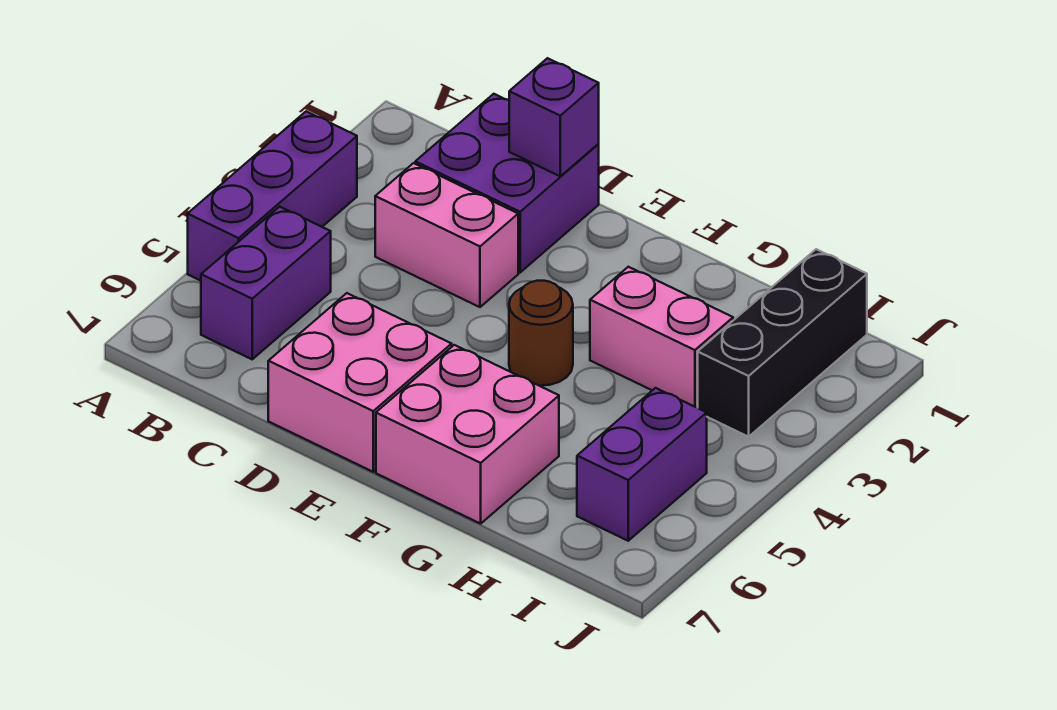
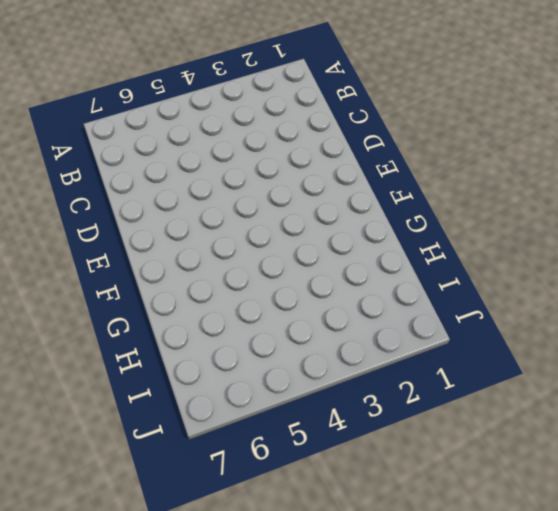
none -> purple brick A3:A5 level 1
none -> purple brick B5:B6 level 1

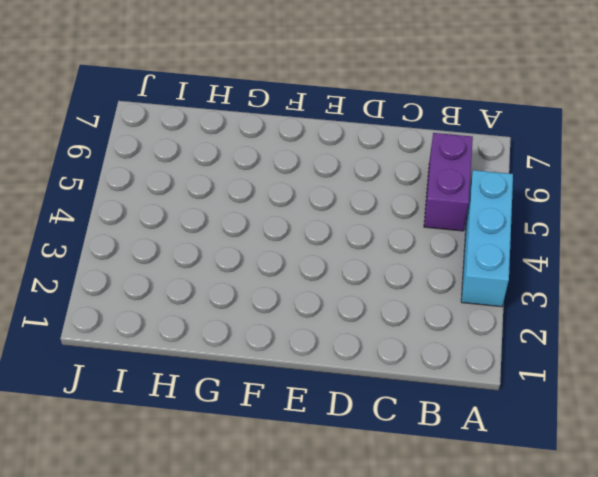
cyan brick A3:A5 level 1 -> purple brick A3:A5 level 1
none -> purple brick C1:D2 level 1
none -> pink brick C3:D3 level 1

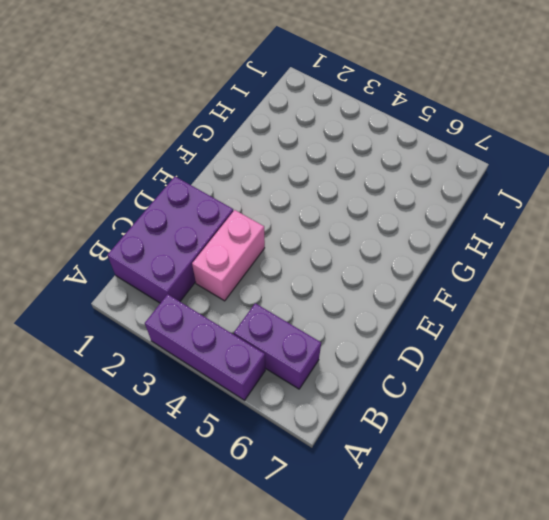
purple brick B1:D2 level 1 -> purple brick C1:D2 level 1
none -> pink brick D6:E7 level 1
none -> brown round brick F4 level 1

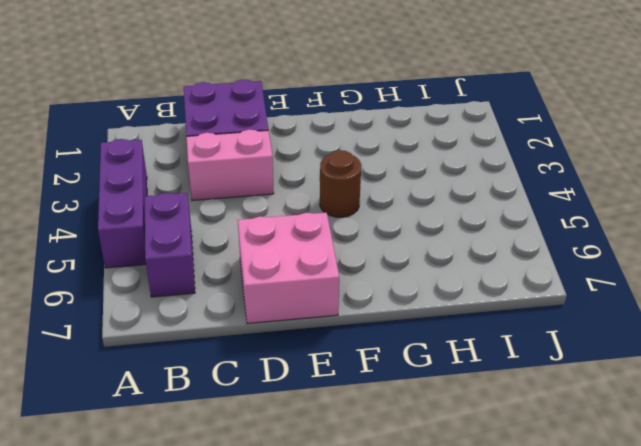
none -> pink brick F6:G7 level 1
none -> pink brick G3:H3 level 1

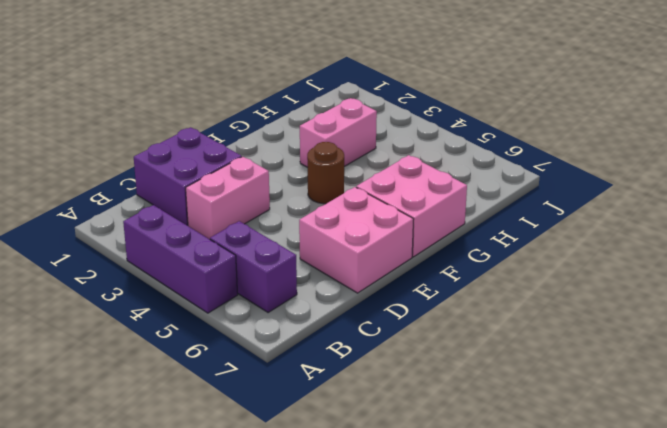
none -> black brick I1:I3 level 1
none -> purple brick I5:I6 level 1

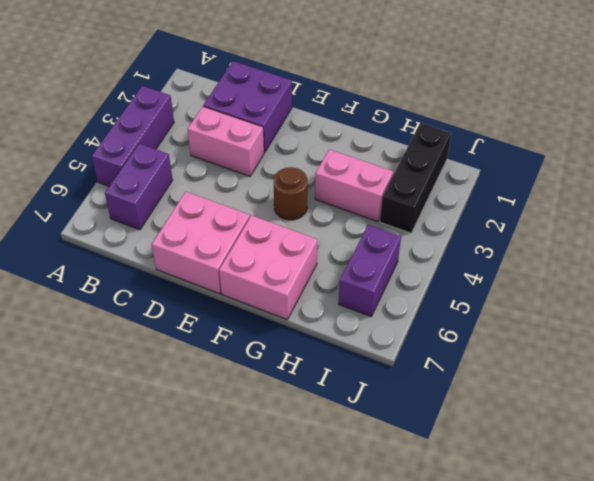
none -> purple brick D1 level 2

